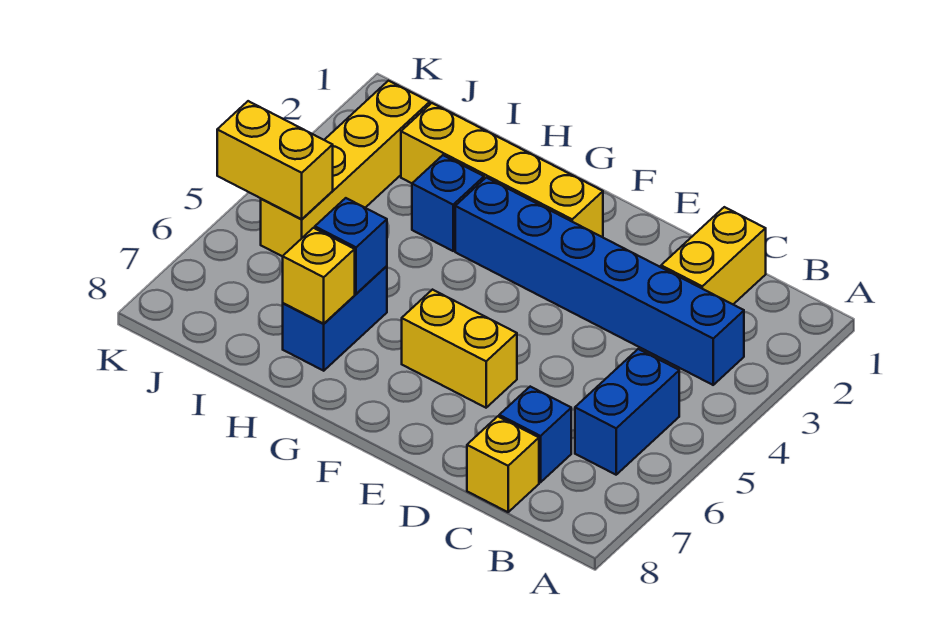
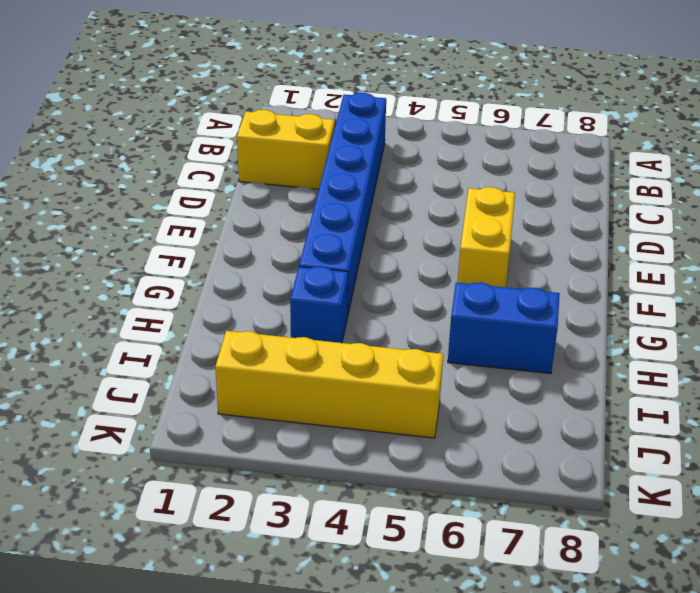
none -> blue brick B5:B6 level 1
none -> blue brick C7 level 1
none -> yellow brick C8 level 1

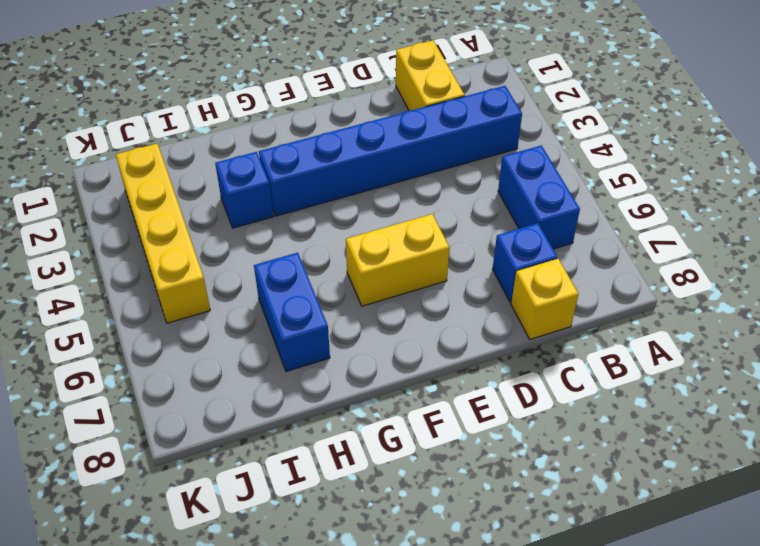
none -> yellow brick F2:I2 level 1
none -> blue brick H6 level 2
none -> yellow brick H7 level 2

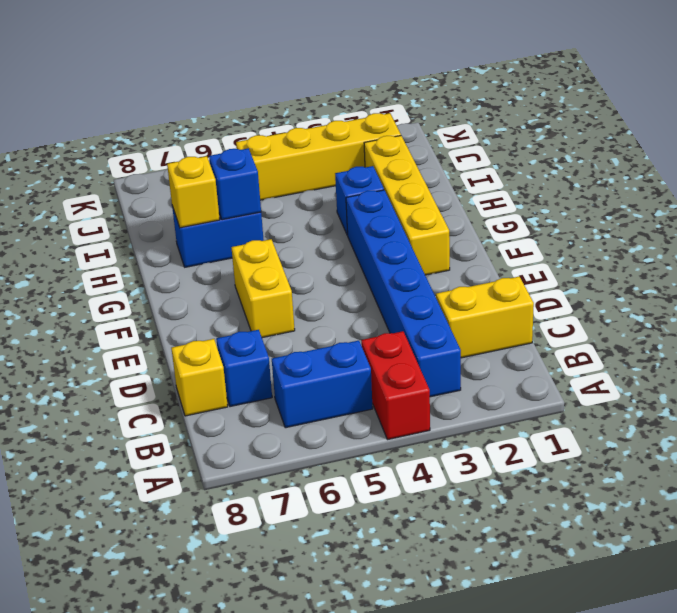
red brick A4:B4 level 1 -> none
none -> yellow brick J5:K5 level 2

